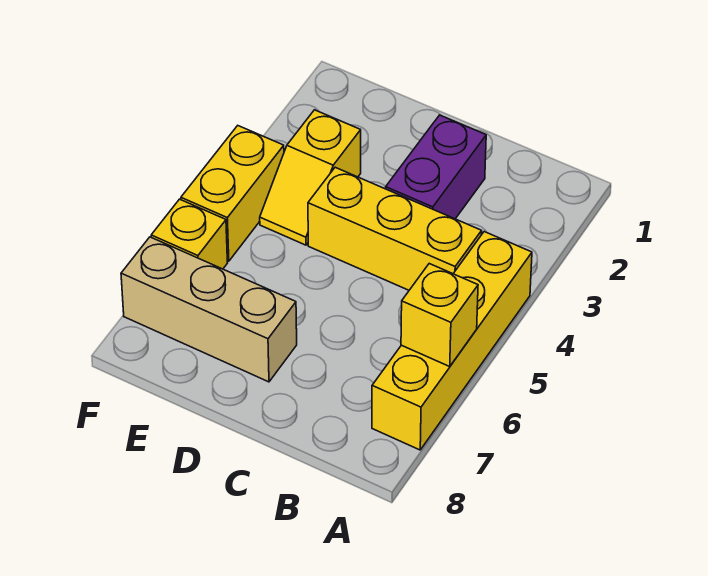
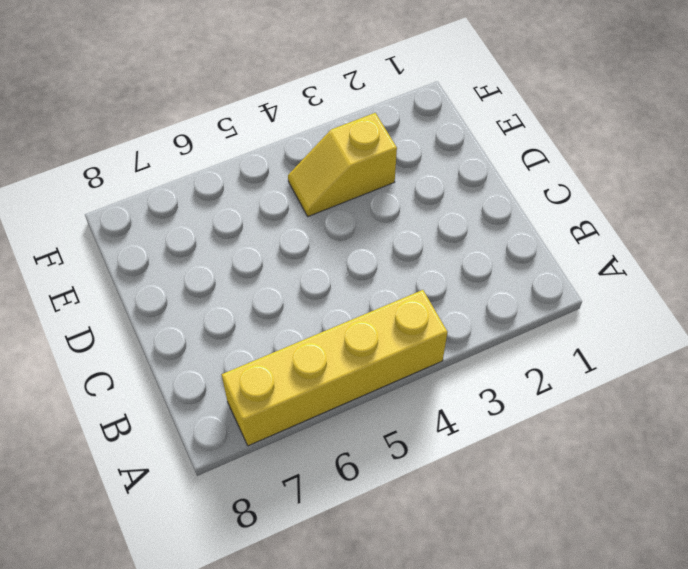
none -> yellow brick B4:D4 level 1
none -> purple brick C2:C3 level 1

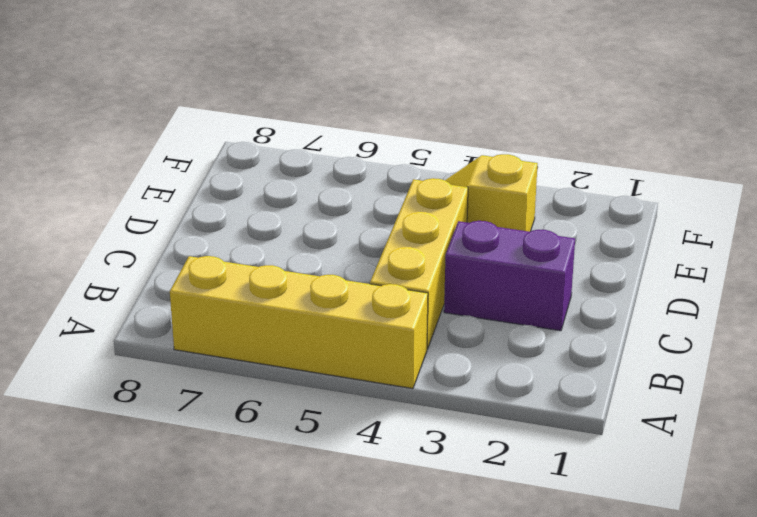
none -> tan brick D7:F7 level 1
none -> yellow brick F4:F5 level 1

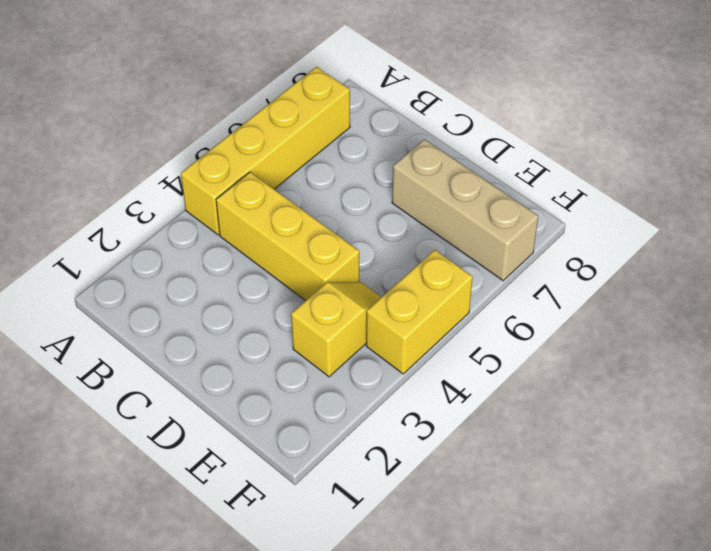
none -> purple brick C2:C3 level 1
none -> yellow brick F6 level 1

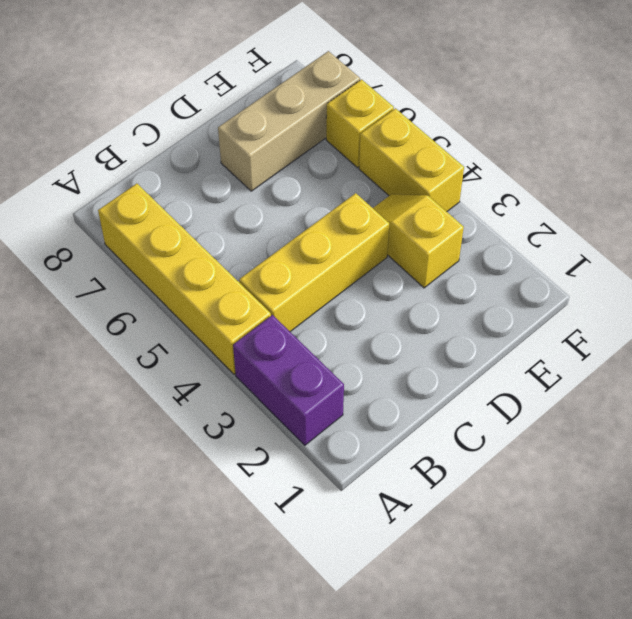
purple brick A2:A3 level 1 -> purple brick C2:C3 level 1
none -> yellow brick A6 level 2

